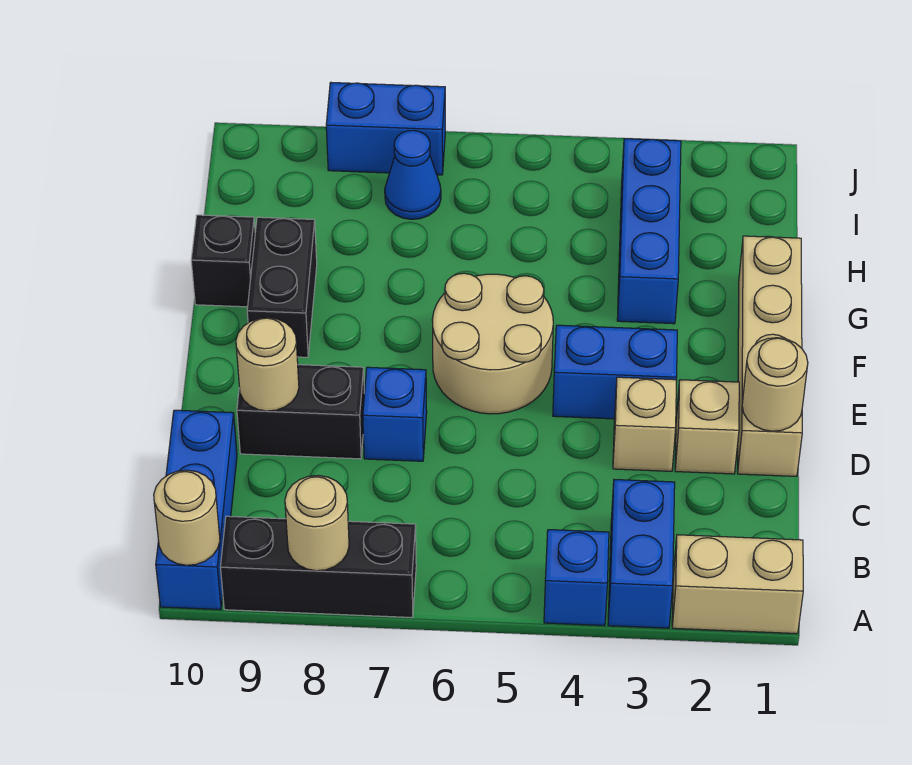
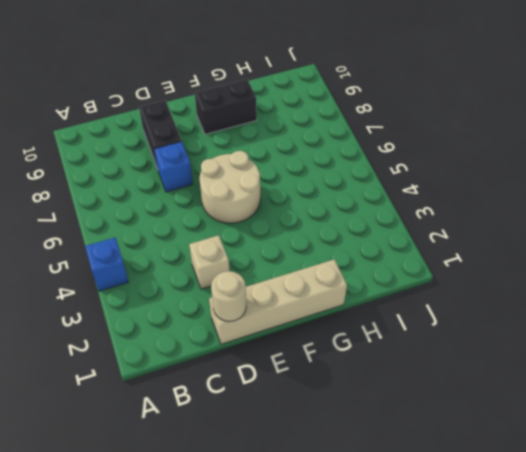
none -> tan brick A1:A2 level 1
none -> blue brick A3:B3 level 1
none -> black brick A7:A9 level 1

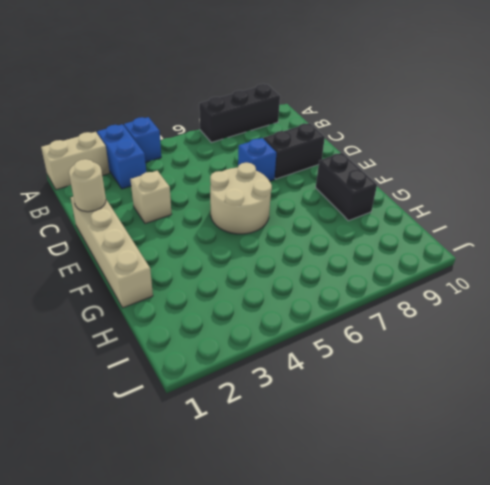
none -> blue brick A10:C10 level 1
none -> tan brick D2 level 1
none -> blue brick E3:E4 level 1

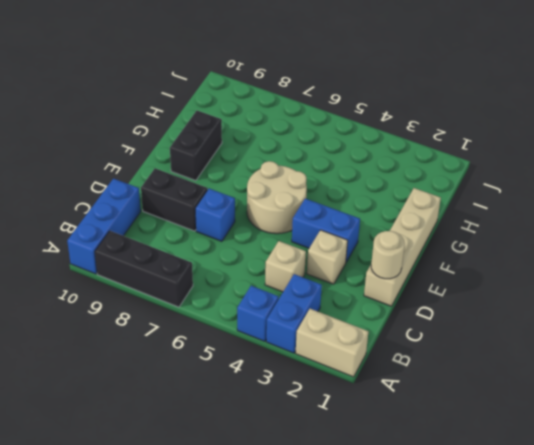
tan brick C4 level 1 -> tan brick D2 level 1
none -> blue brick G3:I3 level 1
none -> black brick G10 level 1
none -> blue cone I7 level 1

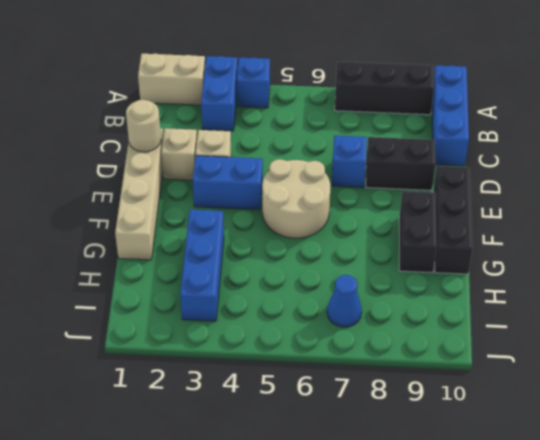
black brick E10:G10 level 1 -> black brick G10 level 1
none -> blue brick J7:J8 level 1
none -> tan round brick A8 level 2
none -> tan round brick A10 level 2

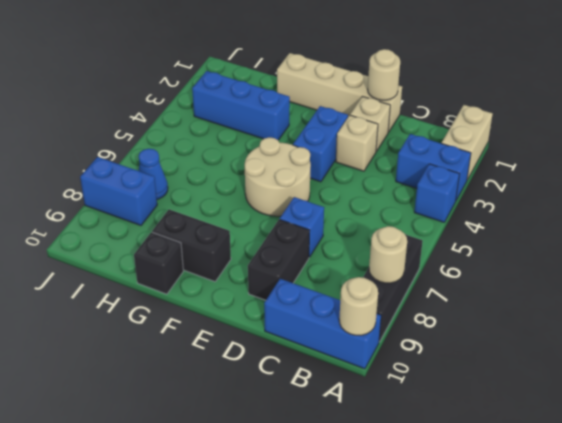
blue brick I8:J8 level 1 -> blue brick J7:J8 level 1
none -> tan round brick D9 level 2

